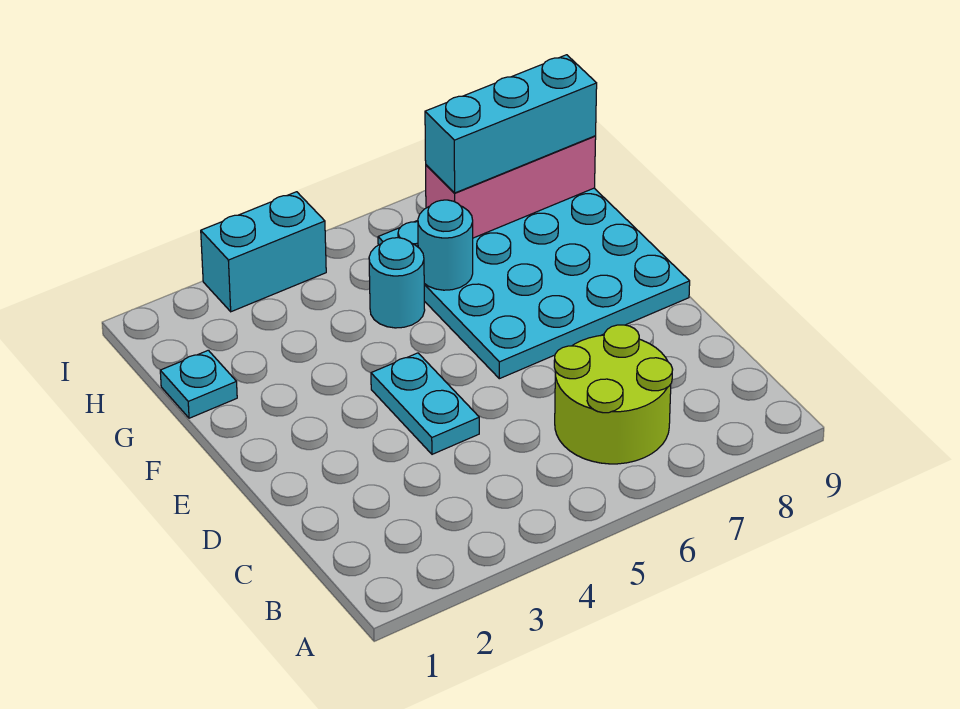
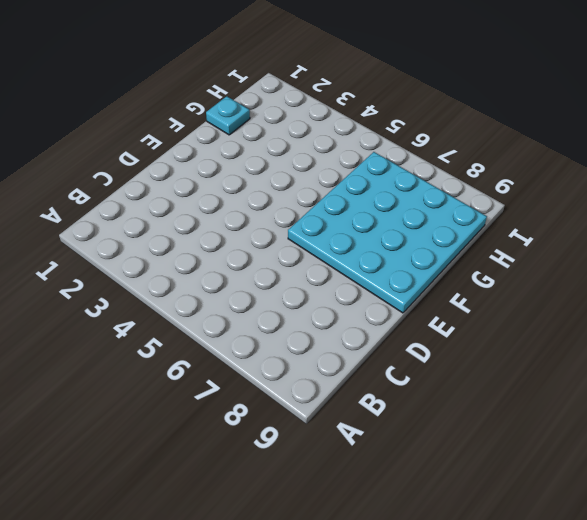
none -> lime round brick B6:C7 level 1
none -> cyan plate D4:E4 level 1

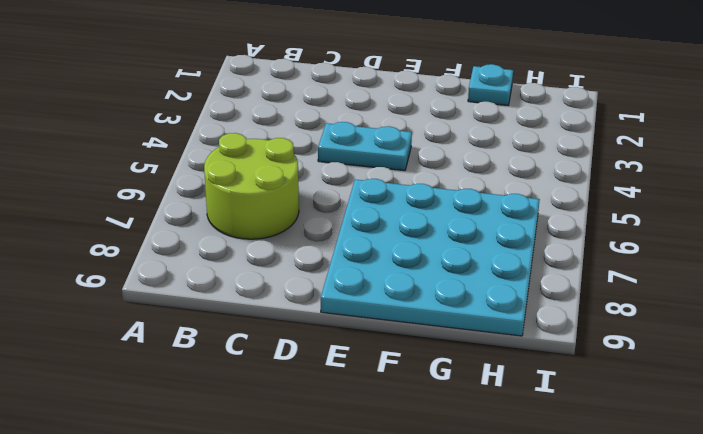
none -> cyan round brick G5 level 1
none -> cyan brick I3:I4 level 1

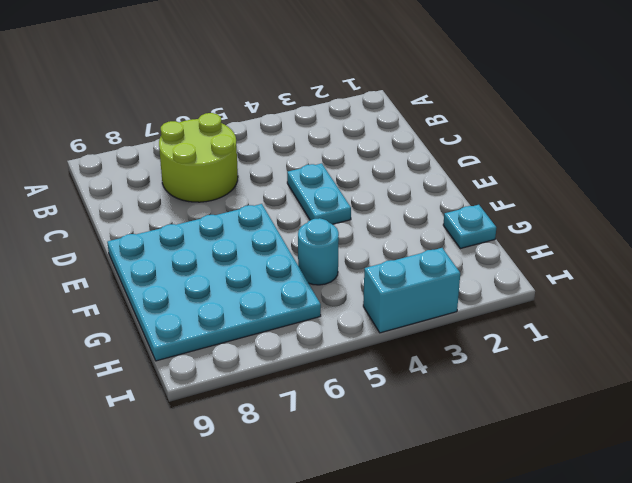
none -> cyan round brick G6 level 2
none -> pink brick H7:H9 level 2

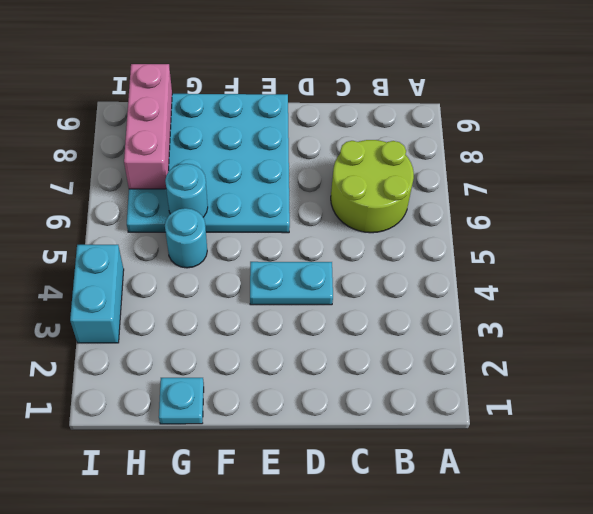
none -> cyan brick H7:H9 level 3

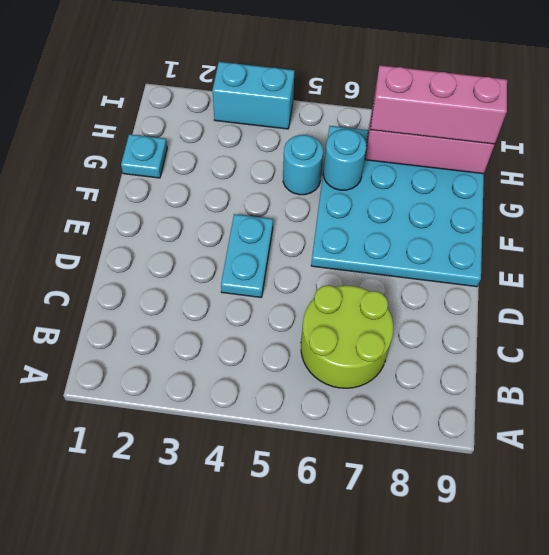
pink brick H7:H9 level 3 -> cyan brick H7:H9 level 3

